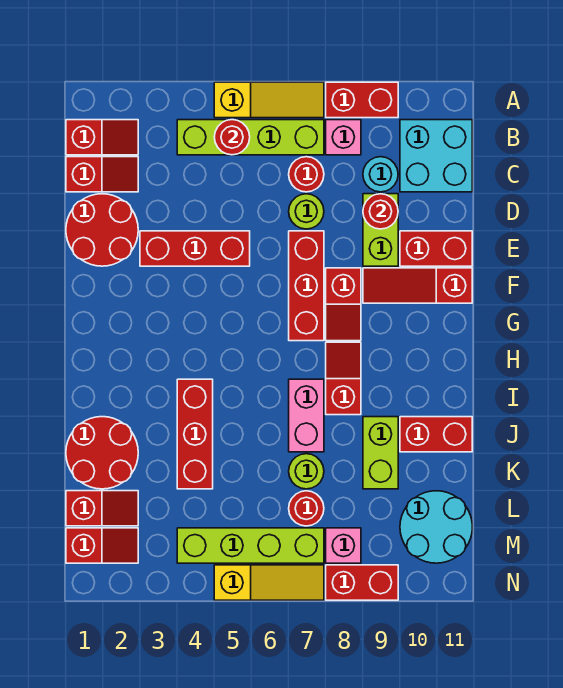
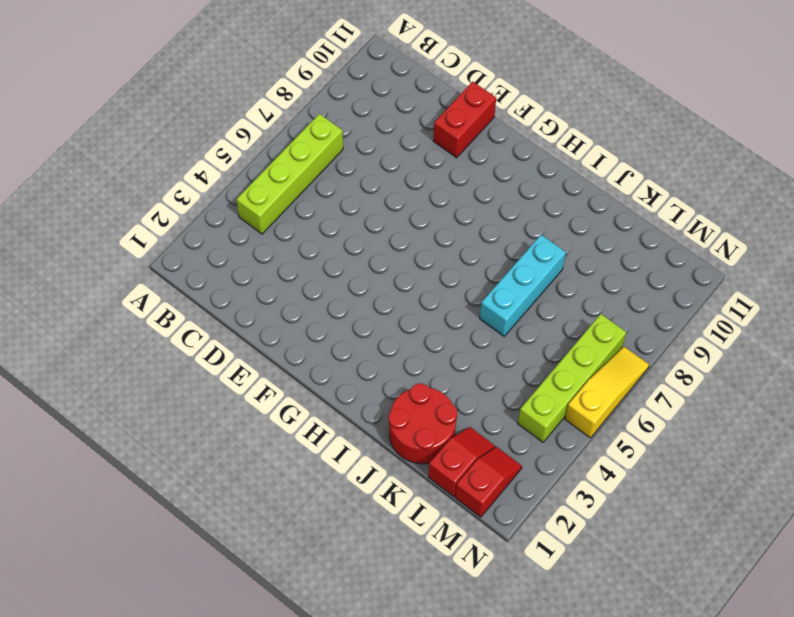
cyan brick J6:J8 level 1 -> pink brick I7:J7 level 1
none -> yellow slope A5:A7 level 1 top 5
none -> red brick A8:A9 level 1
none -> red slope B1:B2 level 1 top 1
none -> pink brick B8 level 1

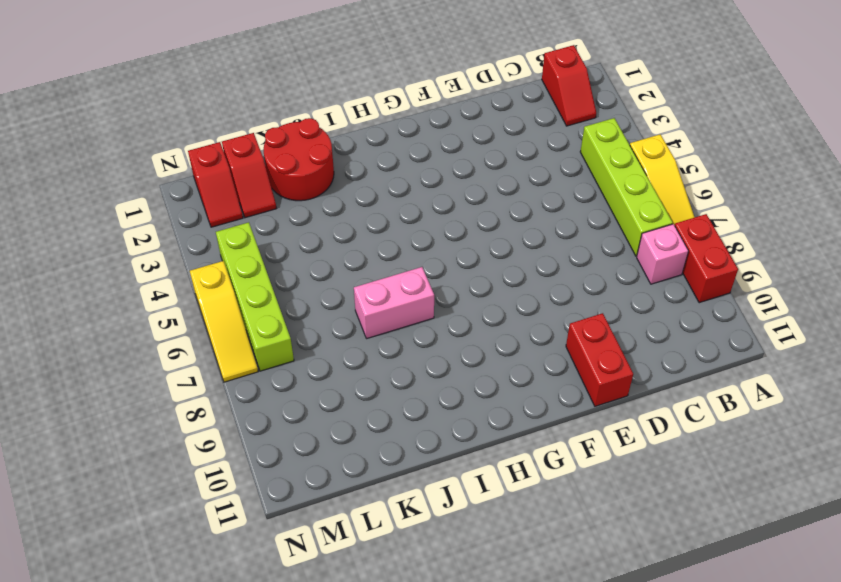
none -> cyan brick B10:C11 level 1
none -> red slope C1:C2 level 1 top 1
none -> red round brick C7 level 1
none -> cyan round brick C9 level 1

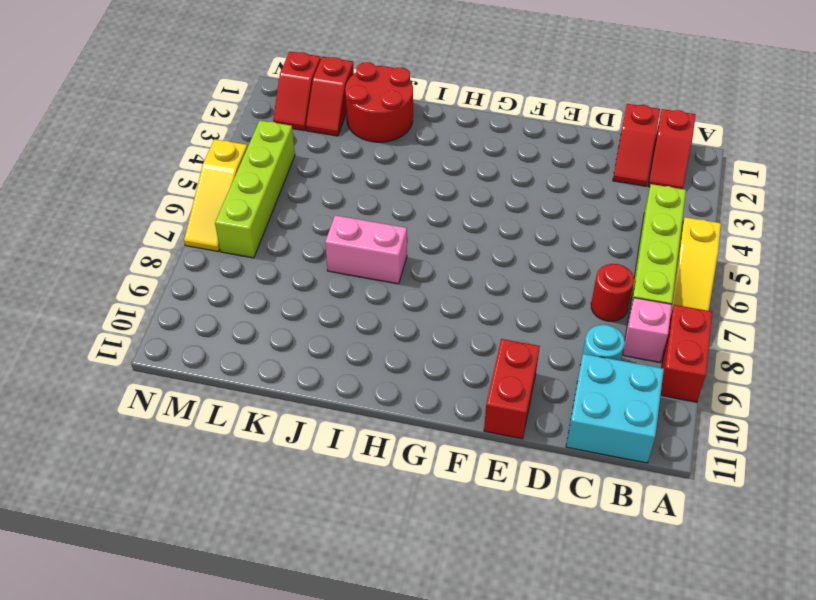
none -> red round brick D1:E2 level 1
none -> lime round brick D7 level 1
none -> lime brick D9:E9 level 1
none -> red brick E3:E5 level 1

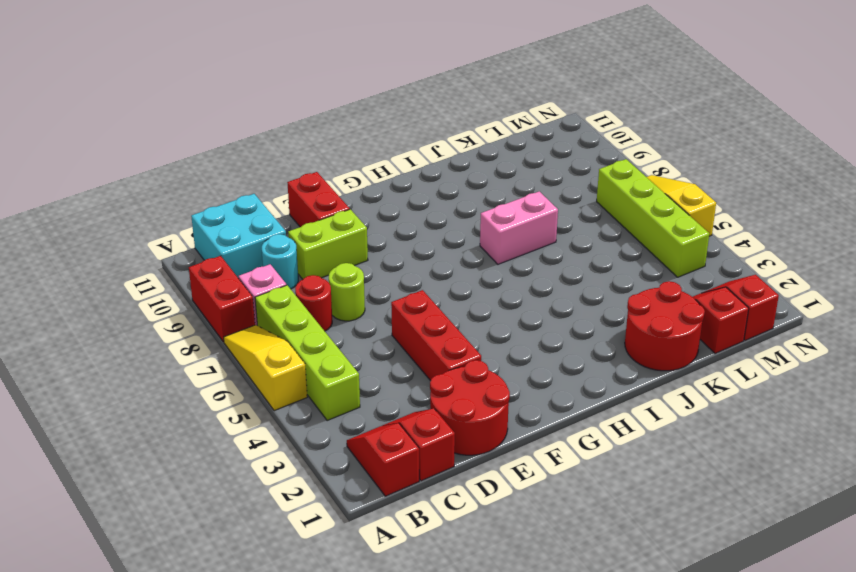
none -> red brick E7:G7 level 1
none -> red slope F8:G8 level 1 top F
none -> red slope F9:F11 level 1 top 11
none -> red slope H8:I8 level 1 top I

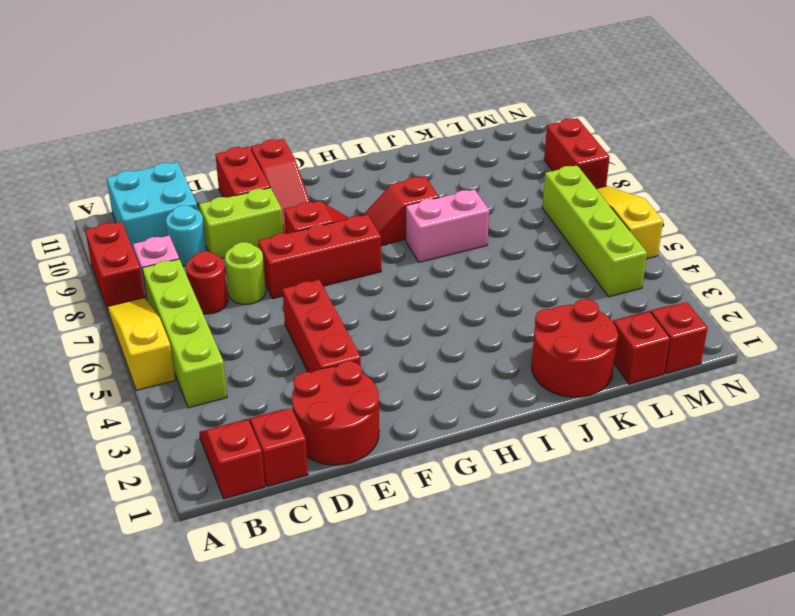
none -> red brick I4:K4 level 1
none -> lime brick J9:K9 level 1
none -> red brick J10:J11 level 1
none -> lime round brick K7 level 1

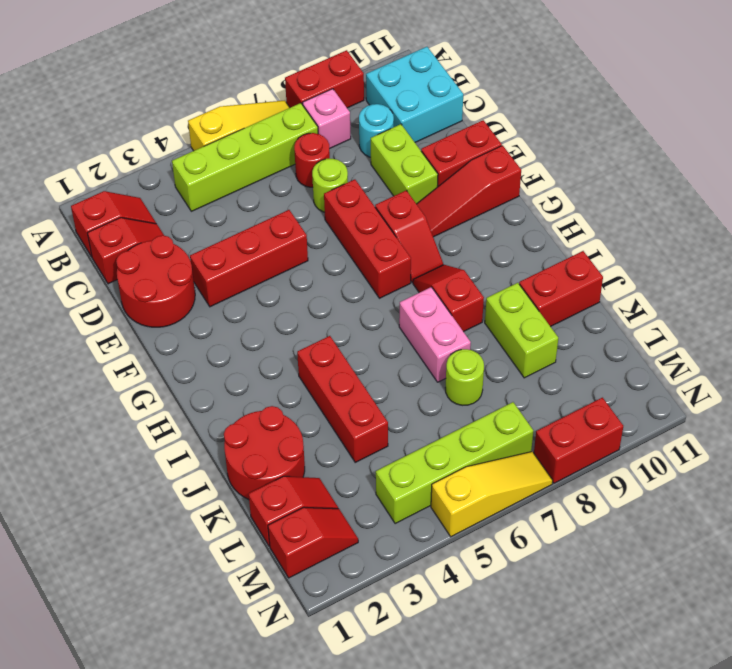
none -> red round brick L7 level 1
none -> cyan round brick L10:M11 level 1
none -> pink brick M8 level 1
none -> red round brick B5 level 2

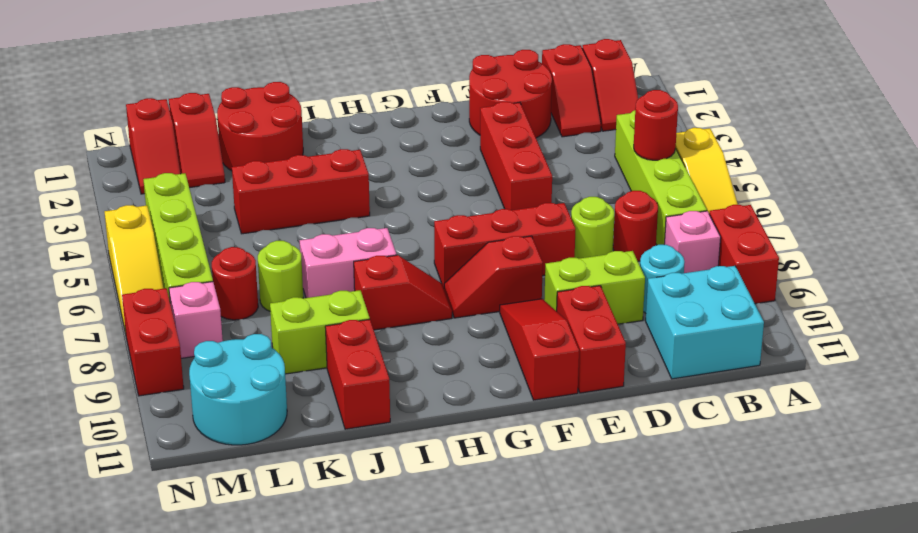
none -> red round brick D9 level 2

